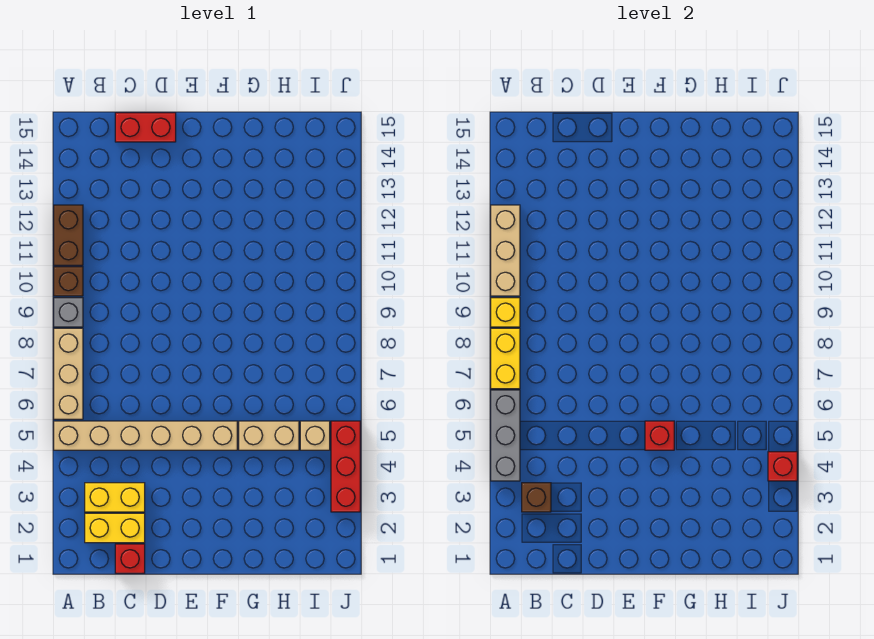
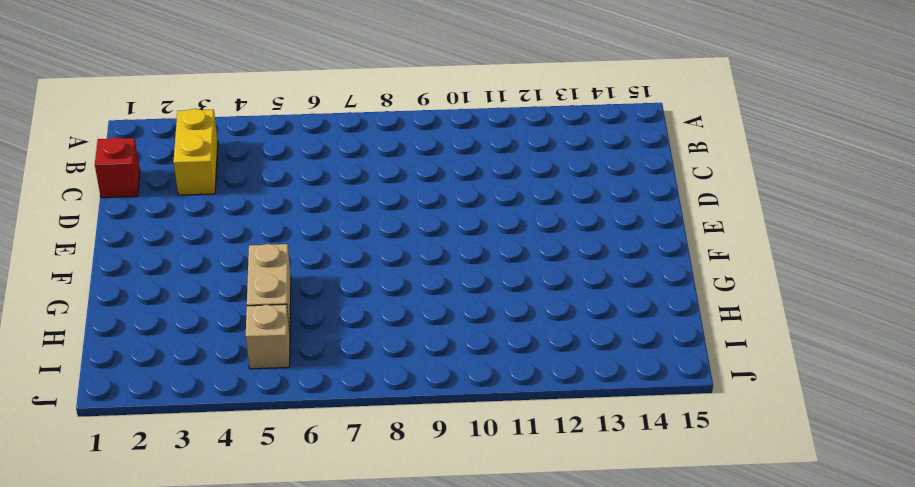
none -> tan brick A5:F5 level 1
none -> tan brick A6:A8 level 1
none -> grey brick A9 level 1

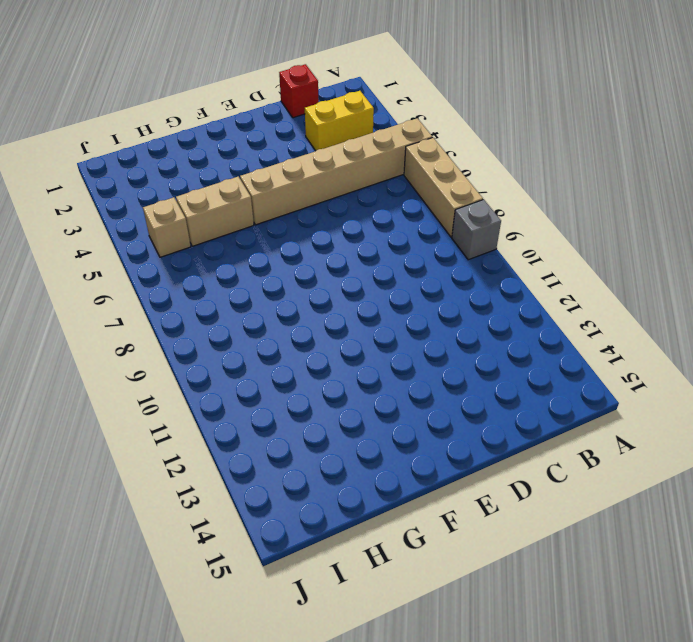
none -> brown brick A10 level 1
none -> brown brick A11:A12 level 1
none -> yellow brick B2:C2 level 1

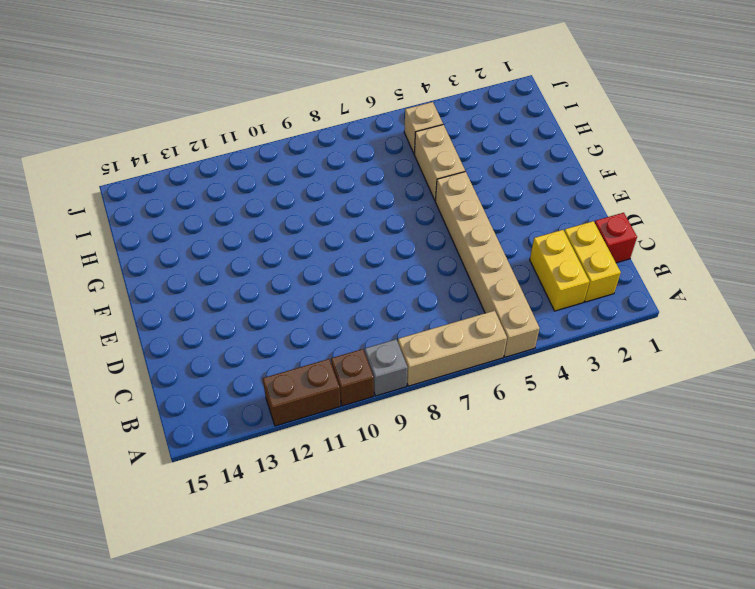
none -> red brick C15:D15 level 1
none -> red brick J3:J5 level 1
none -> grey brick A4:A6 level 2

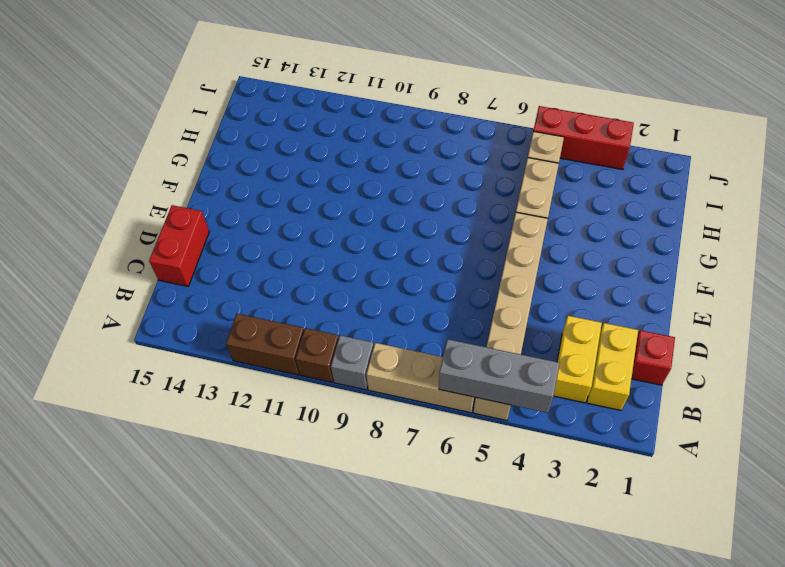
none -> yellow brick A7:A8 level 2
none -> yellow brick A9 level 2
none -> tan brick A10:A12 level 2

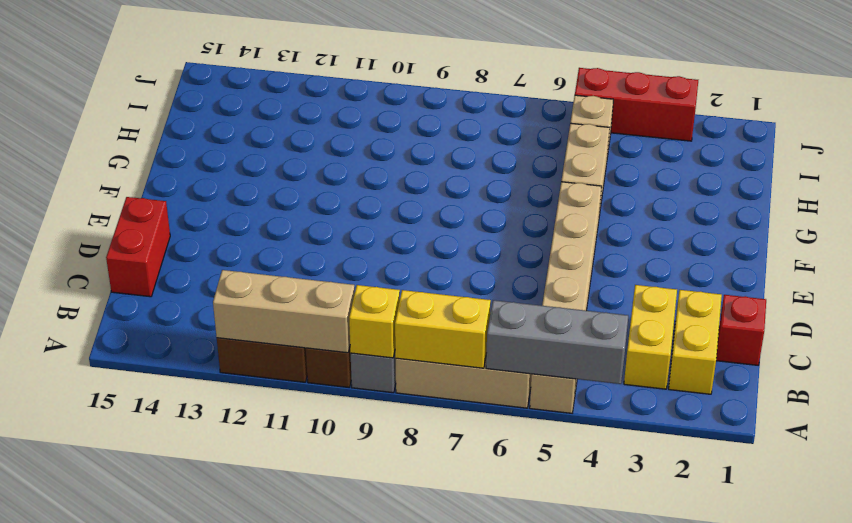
none -> brown brick B3 level 2
none -> red brick F5 level 2
none -> red brick J4 level 2

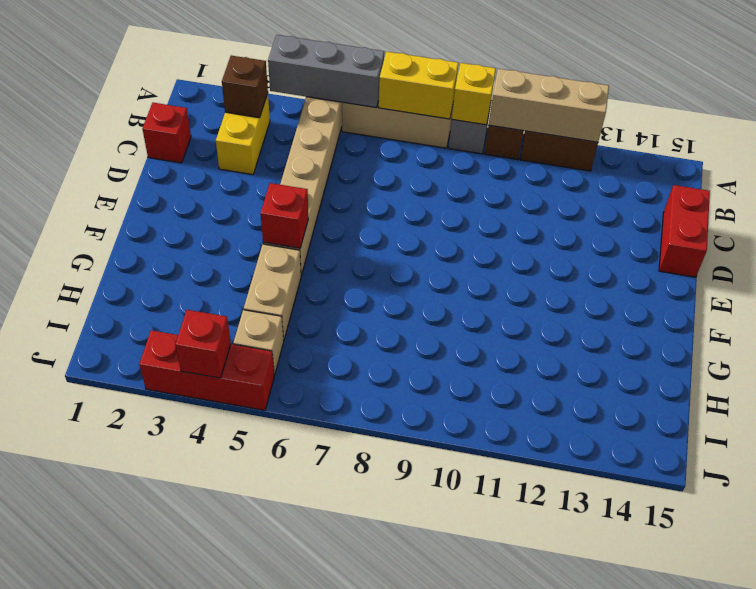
none -> yellow brick B2:C2 level 1

